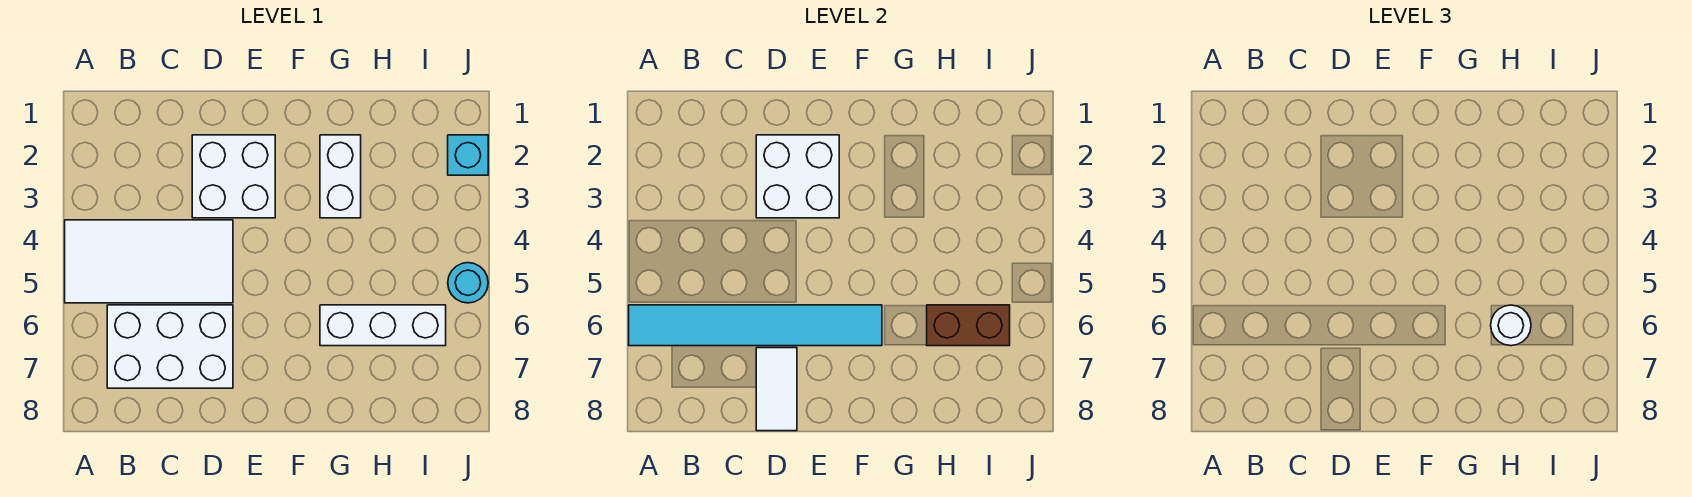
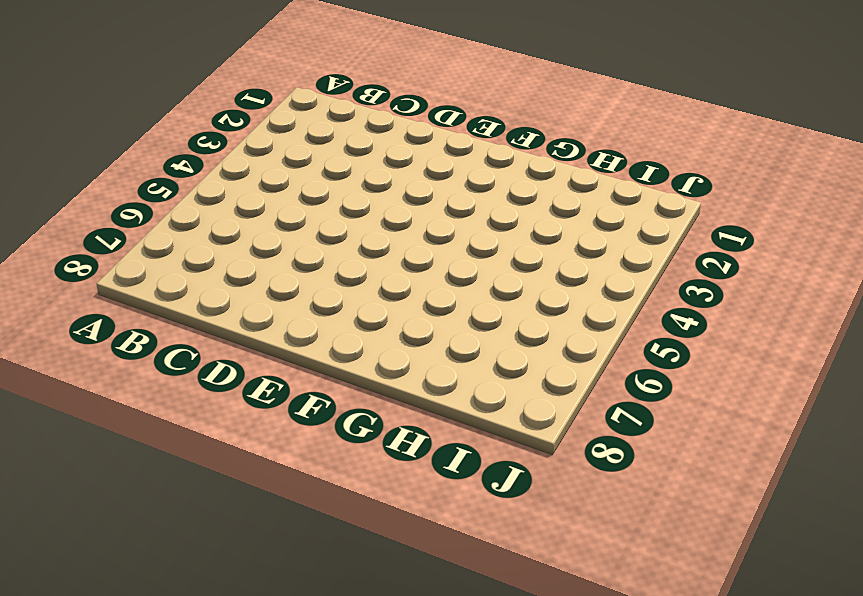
none -> white tile A4:D5 level 1
none -> white brick B6:D7 level 1
none -> white brick D2:E3 level 1

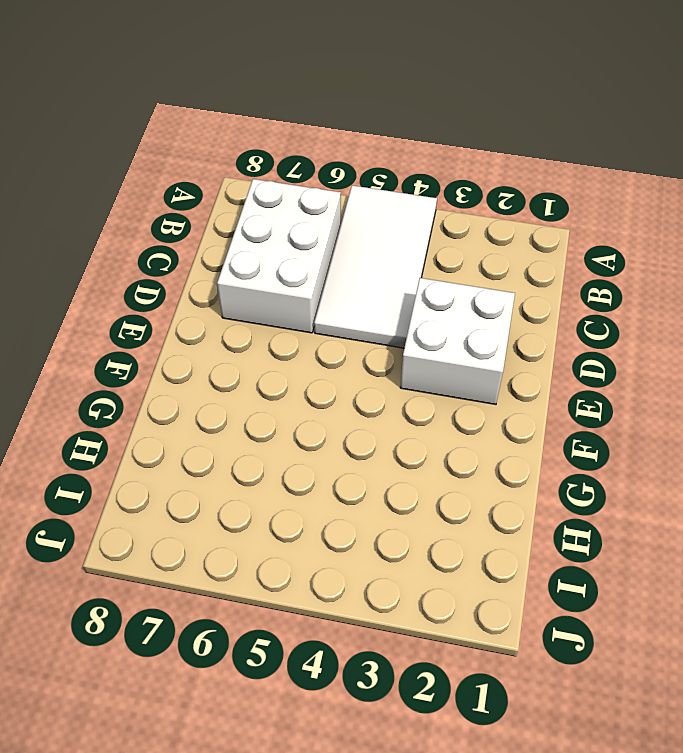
none -> white brick G2:G3 level 1
none -> white brick G6:I6 level 1
none -> cyan brick J2 level 1

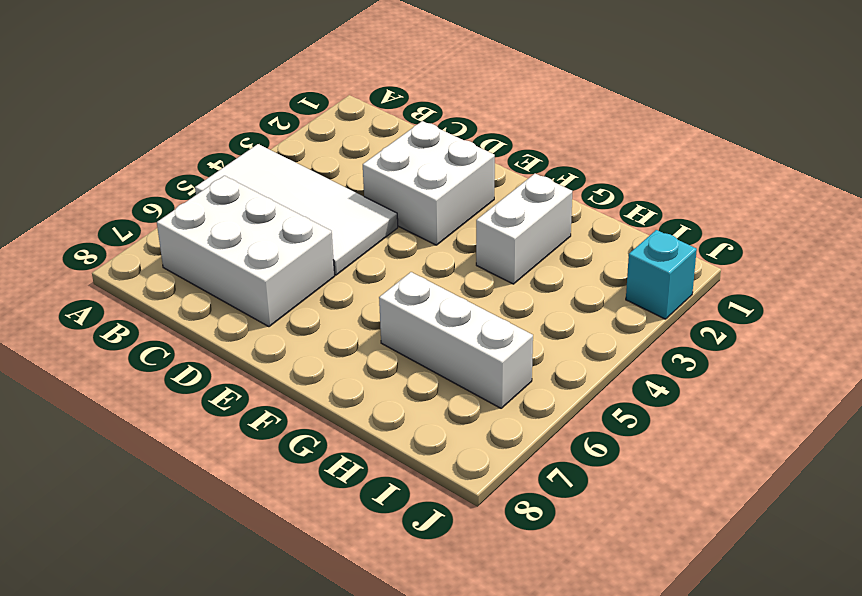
none -> cyan round brick J5 level 1
none -> cyan tile A6:F6 level 2
none -> white brick D2:E3 level 2

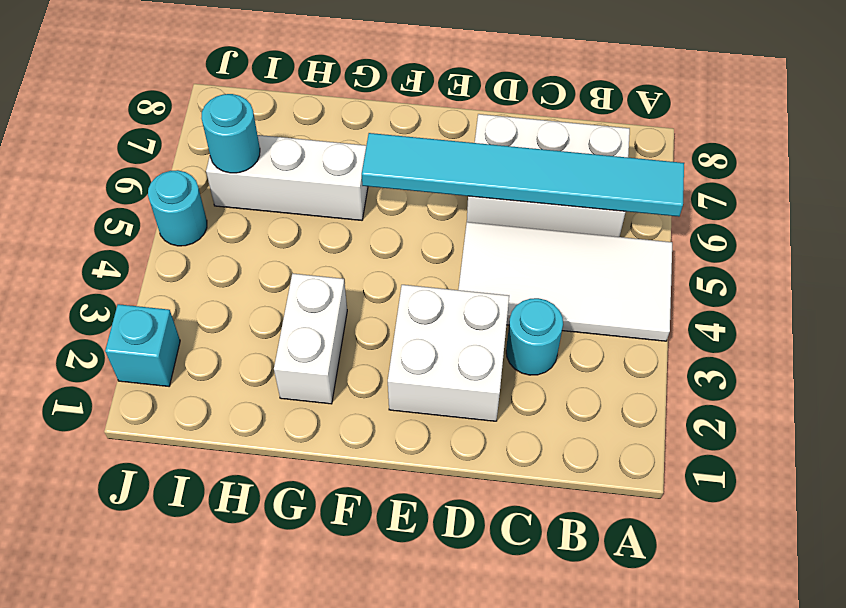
cyan round brick C3 level 1 -> none
cyan round brick I6 level 2 -> brown brick H6:I6 level 2
none -> white brick D2:E3 level 2
none -> white tile D7:D8 level 2
none -> white round brick H6 level 3

